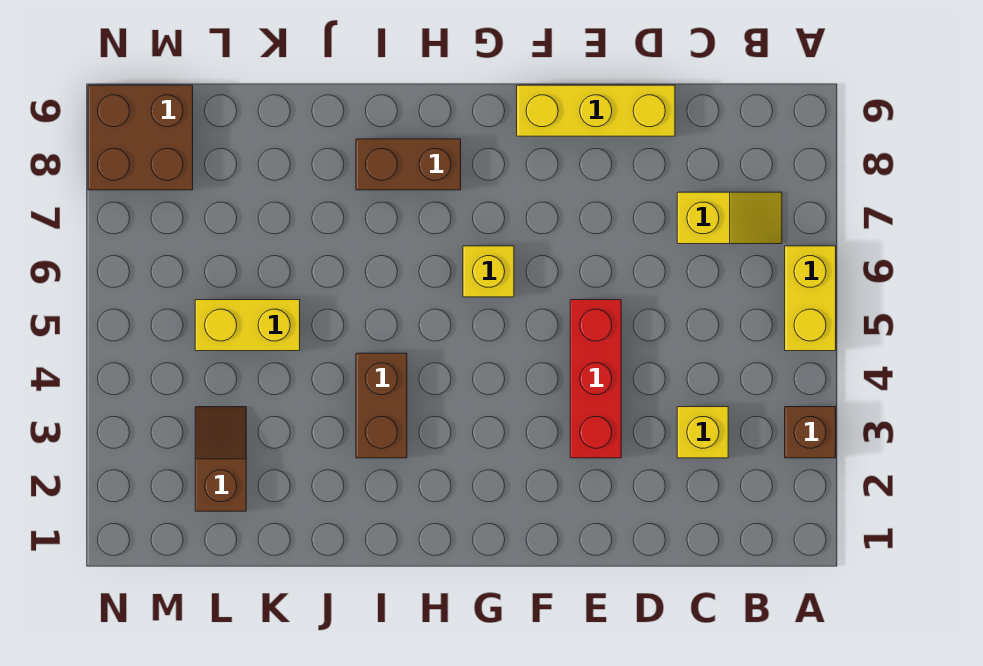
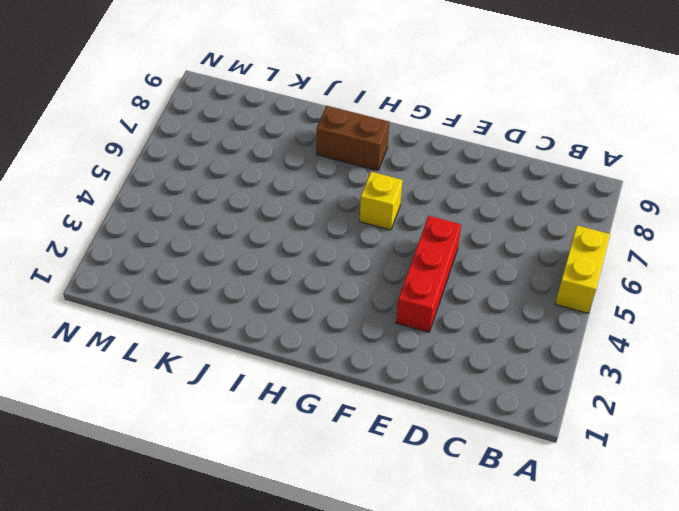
none -> brown brick A3 level 1
none -> yellow slope B7:C7 level 1 top C
none -> yellow brick C3 level 1

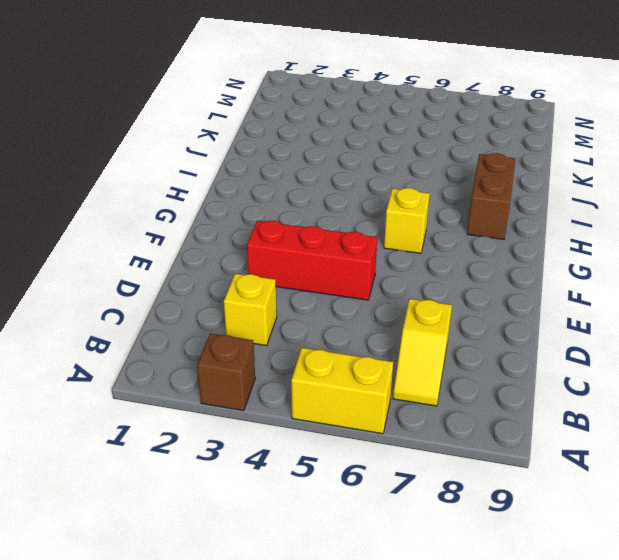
none -> yellow brick D9:F9 level 1
none -> brown brick I3:I4 level 1
none -> yellow brick K5:L5 level 1

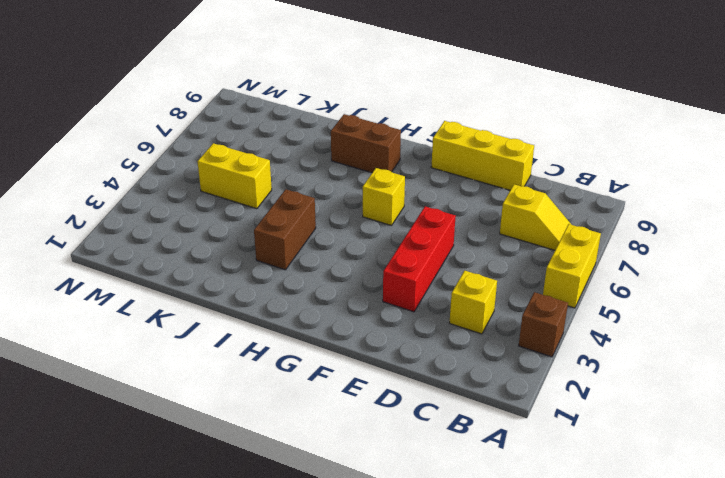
none -> brown slope L2:L3 level 1 top 2
none -> brown brick M8:N9 level 1

